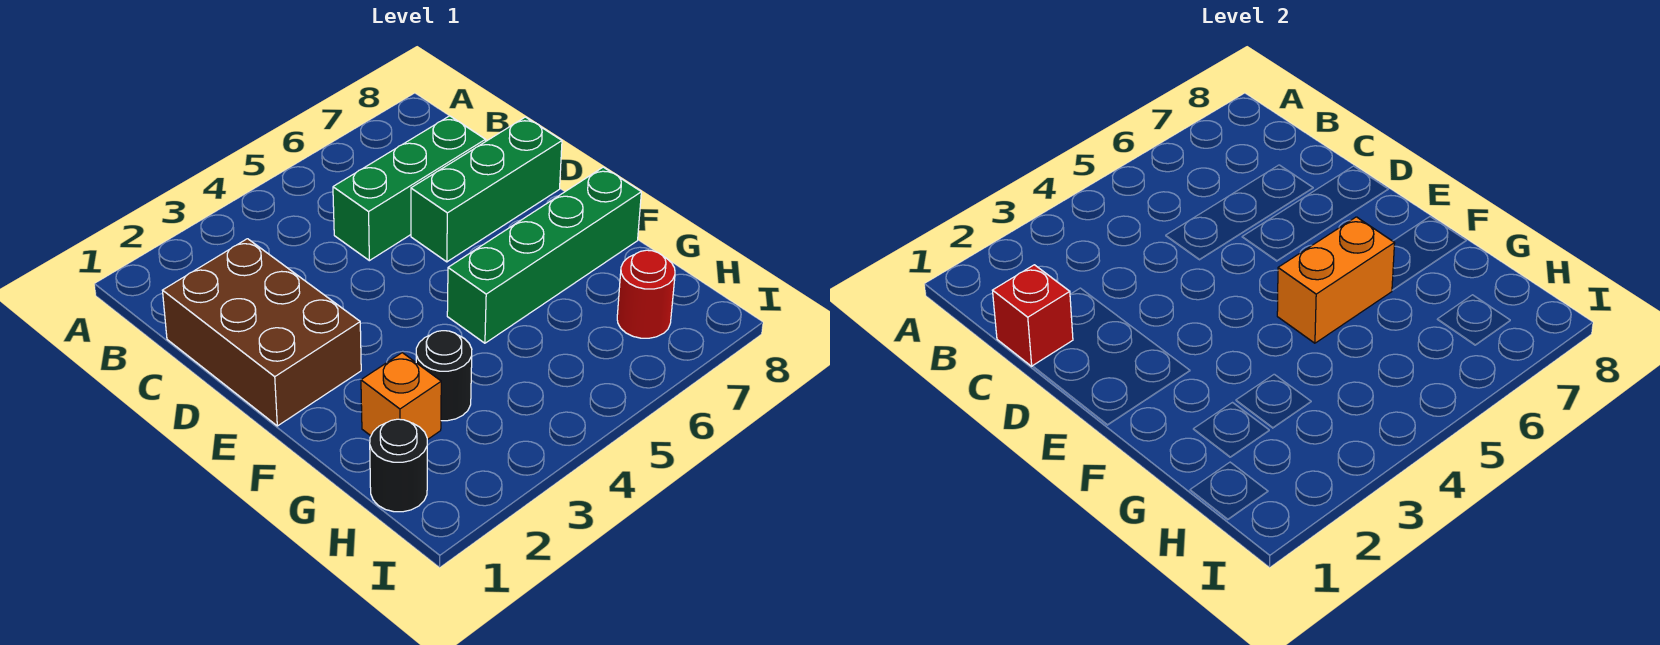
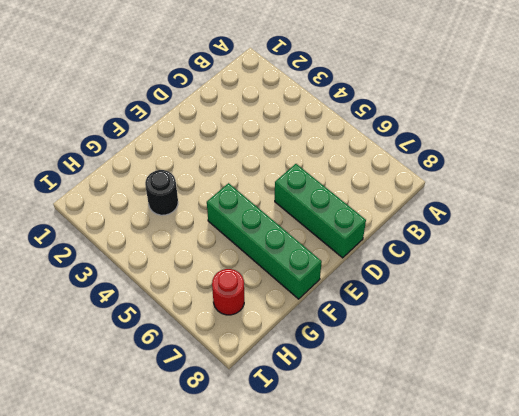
none -> brown brick C1:E2 level 1
none -> green brick C5:C7 level 1

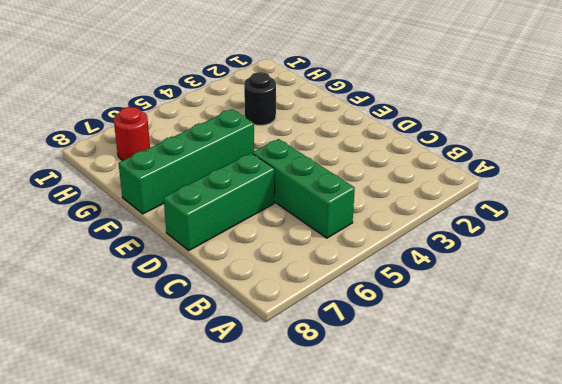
green brick B5:D5 level 1 -> green brick C5:C7 level 1
none -> brown brick C1:E2 level 1
none -> orange brick G2 level 1

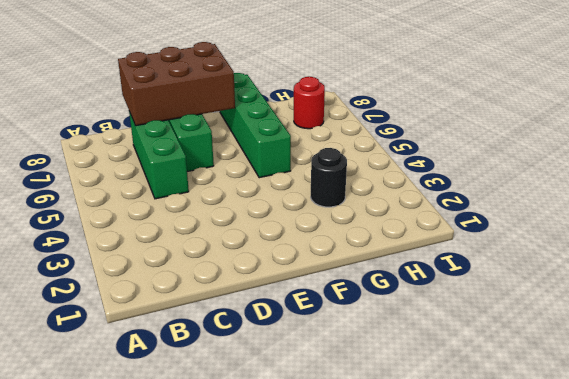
brown brick C7:E8 level 2 -> brown brick C1:E2 level 1
none -> orange brick G2 level 1
none -> black round brick H1 level 1

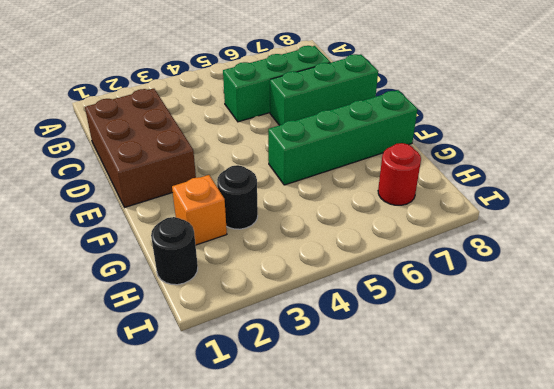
none -> red brick C1 level 2
none -> orange brick F5:F6 level 2

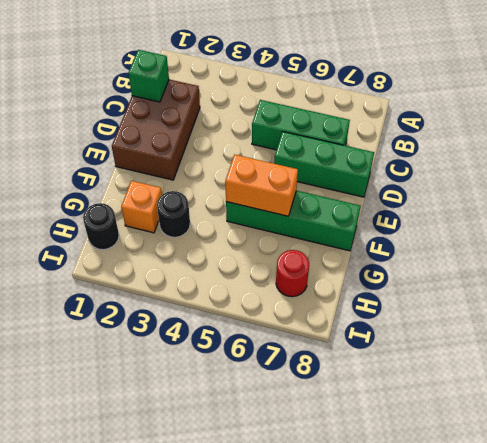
green brick C1 level 2 -> red brick C1 level 2

